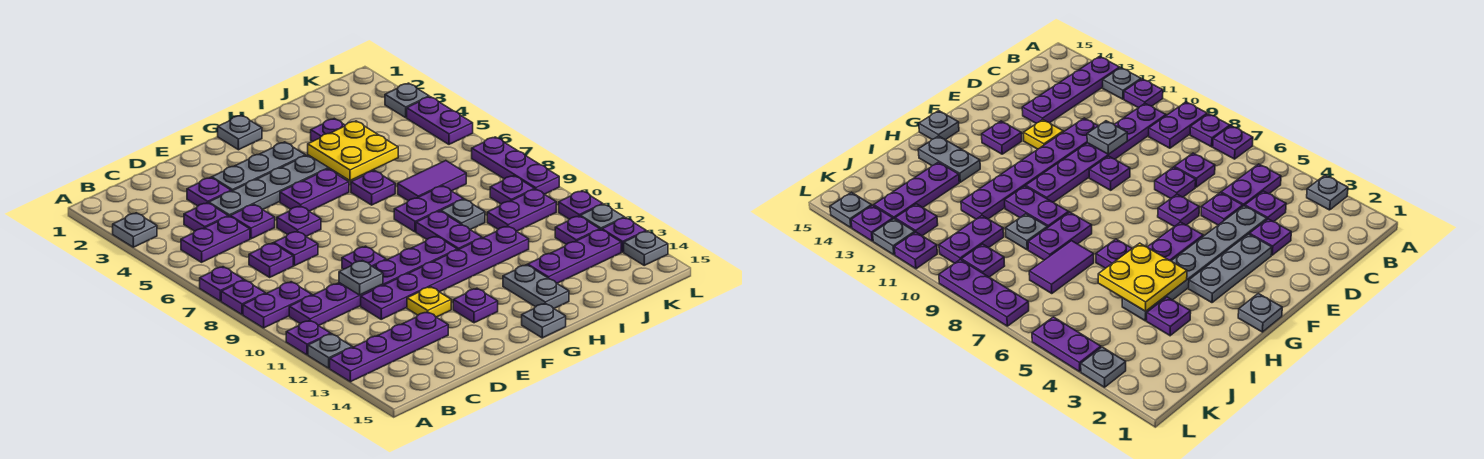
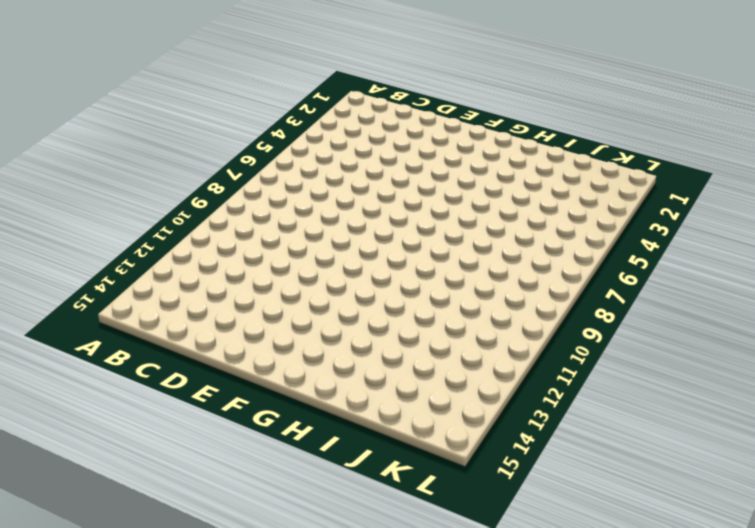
none -> grey plate A3 level 1
none -> purple plate A7 level 1
none -> purple plate A8 level 1
none -> purple plate A9:B9 level 1

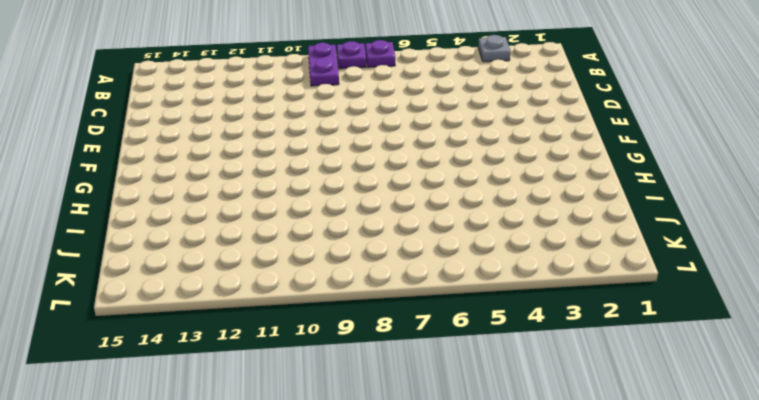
none -> purple plate A11 level 1
none -> grey plate A12 level 1
none -> purple plate A13:D13 level 1
none -> purple plate B5:C5 level 1

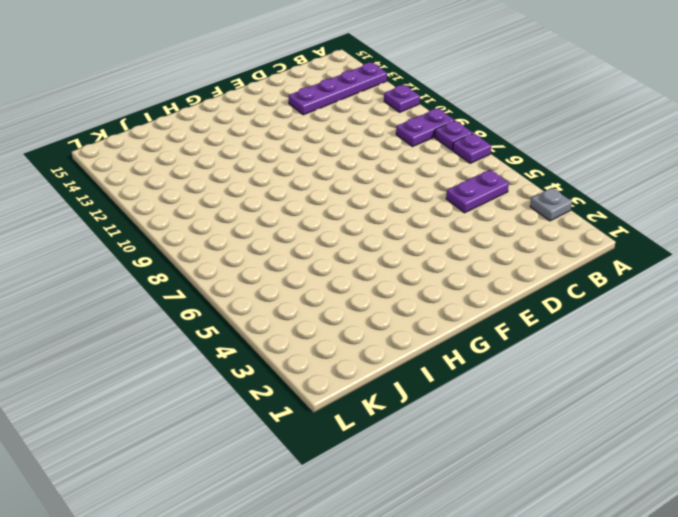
none -> grey plate A12 level 1
none -> purple plate B10:G10 level 1
none -> purple plate C4 level 1
none -> purple plate C7 level 1

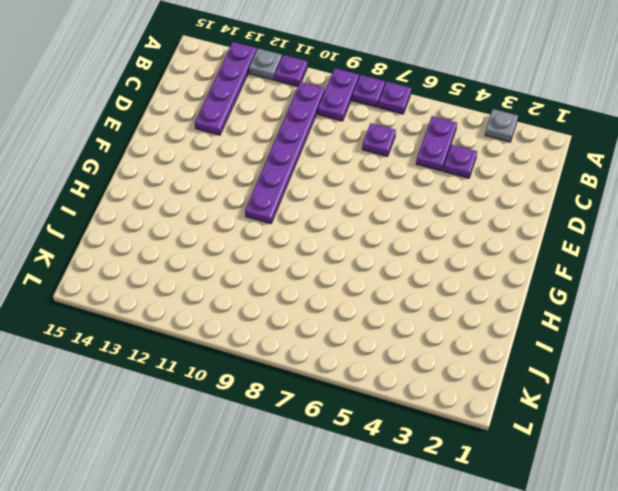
none -> purple plate D3 level 1
none -> grey plate D4:I4 level 1
none -> purple plate D5 level 1
none -> purple plate D7 level 1

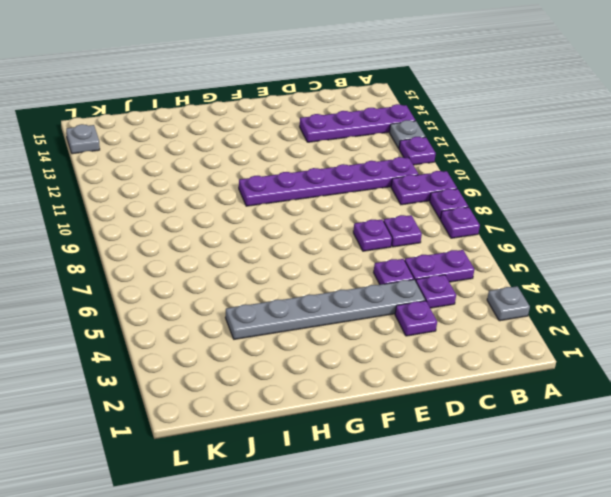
none -> purple plate D11:I11 level 1
none -> grey plate E3:G3 level 1
none -> purple plate E6 level 1
none -> purple plate E9 level 1

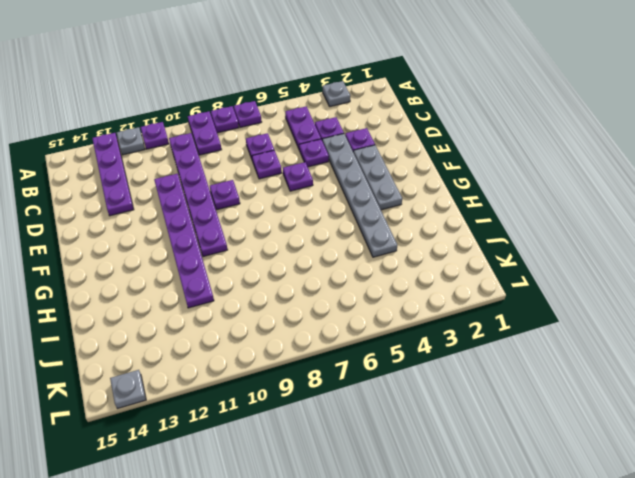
none -> yellow plate E12 level 1
none -> purple plate F5:G5 level 1
none -> purple plate F13 level 1
none -> grey plate G1 level 1

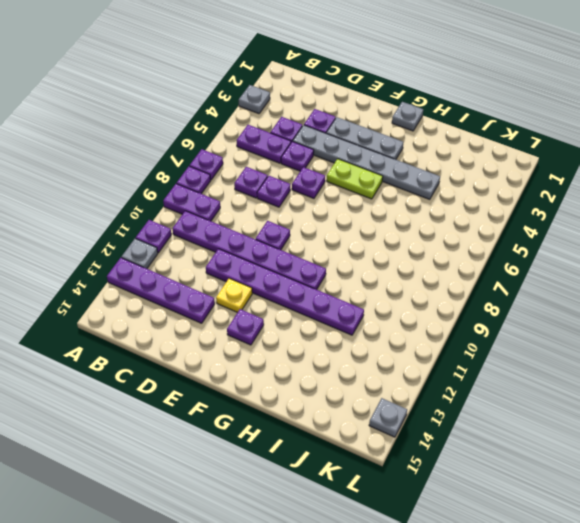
lime plate F5:G5 level 1 -> purple plate F5:G5 level 1
none -> grey plate G15 level 1
none -> purple plate H6 level 1
none -> purple plate H8:I8 level 1
none -> purple plate H9:H10 level 1

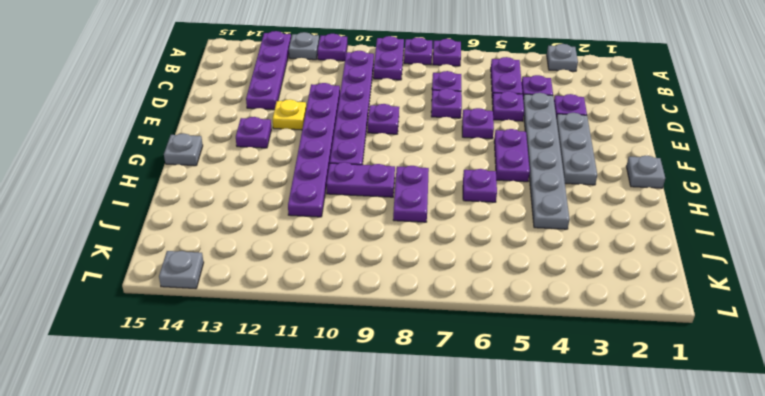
none -> grey plate H13:H14 level 1
none -> purple plate I3 level 1
none -> purple tile I7:J7 level 1
none -> grey plate I9 level 1

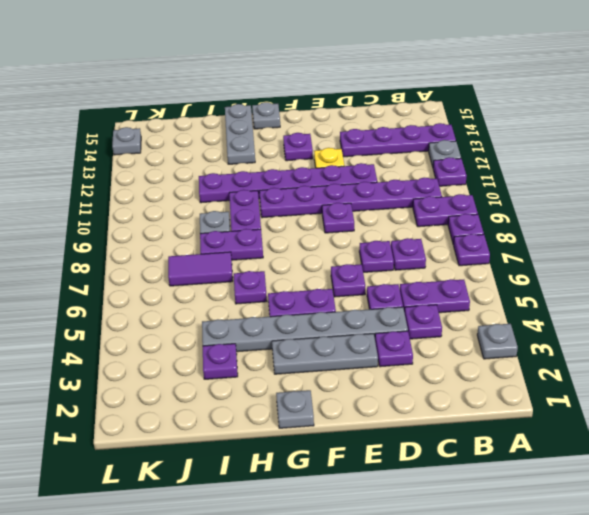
grey plate H13:H15 level 1 -> grey plate H13:H14 level 1
none -> purple plate I13:K13 level 1
none -> purple plate J10:K10 level 1
none -> purple plate K9 level 1
none -> purple plate K12 level 1

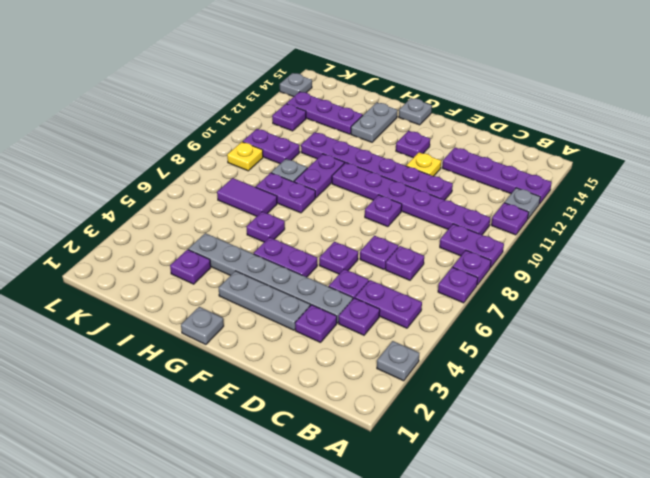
yellow plate K9 level 1 -> purple plate K9 level 1
none -> grey plate L3 level 1
none -> purple plate L4:L5 level 1
none -> purple plate L7:L9 level 1
none -> purple plate L11 level 1

